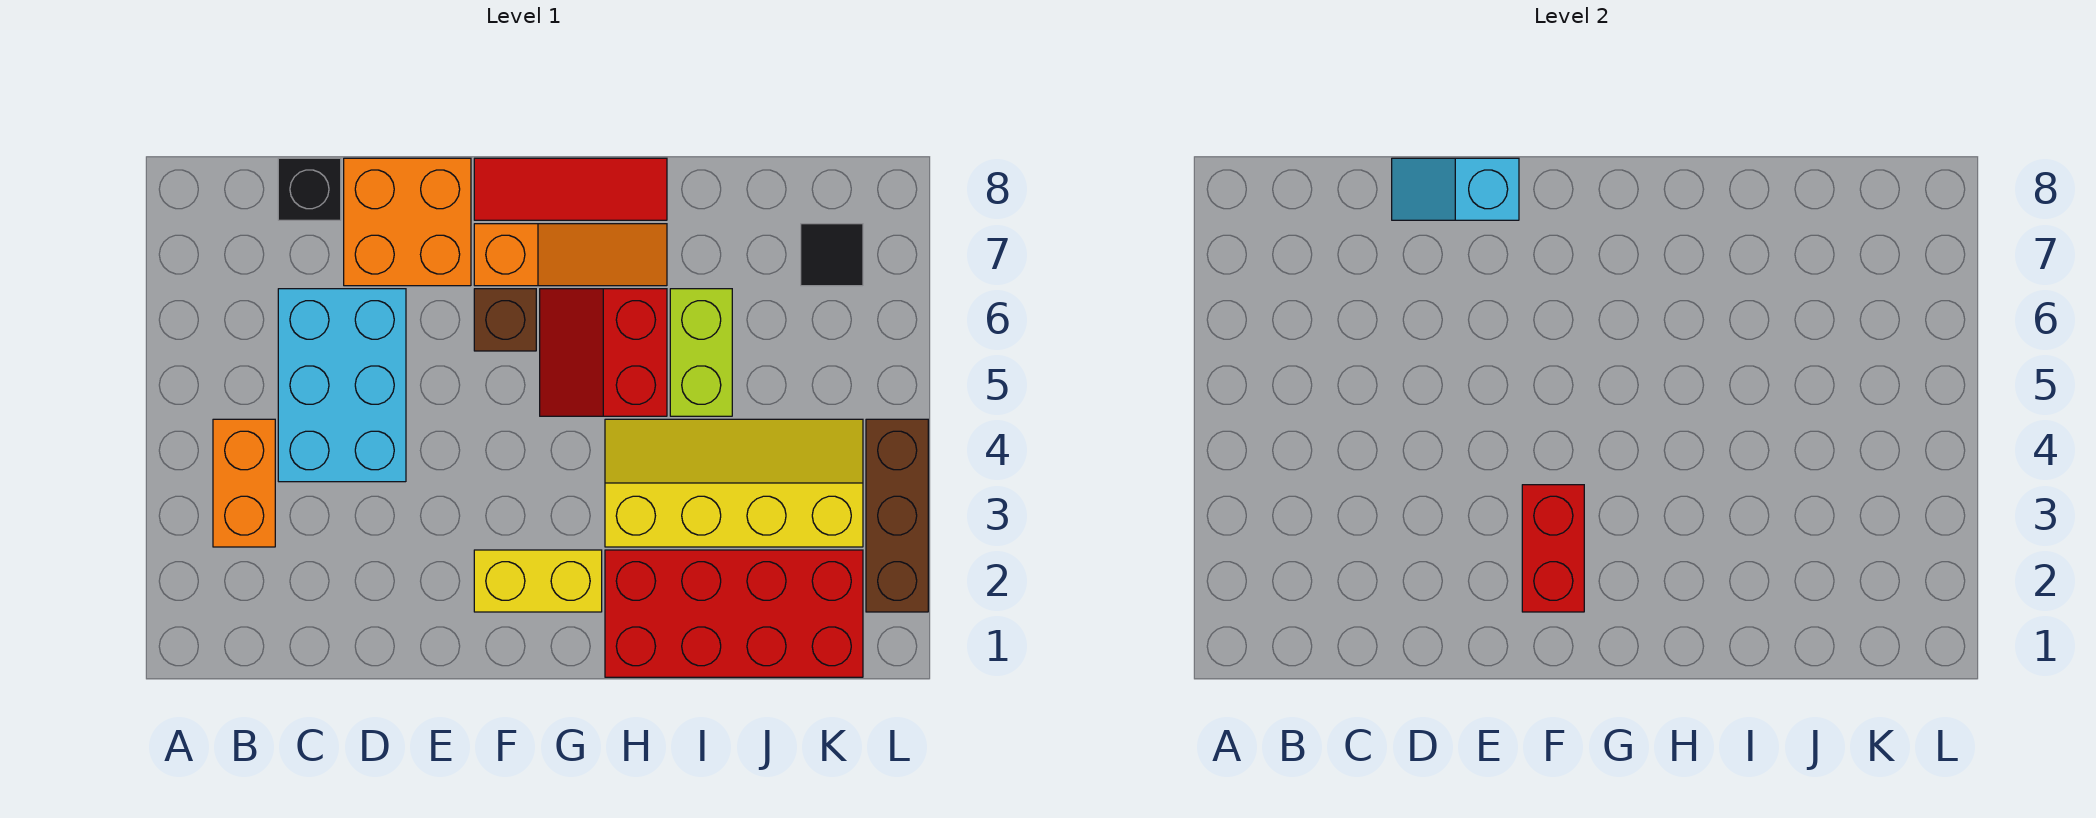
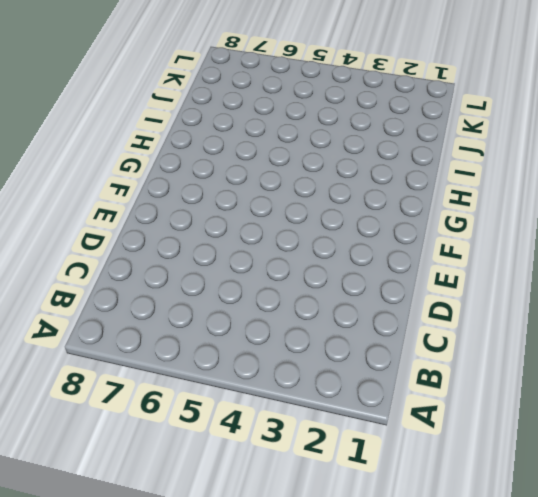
none -> orange brick B3:B4 level 1
none -> cyan brick C4:D6 level 1
none -> black brick C8 level 1

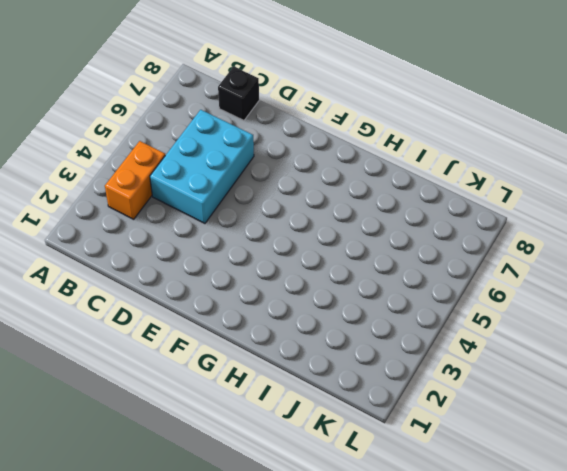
none -> orange brick D7:E8 level 1
none -> yellow brick F2:G2 level 1
none -> brown brick F6 level 1

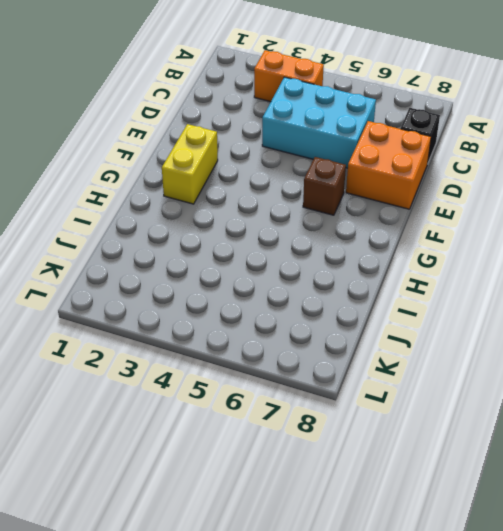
none -> orange slope F7:H7 level 1 top F
none -> red tile F8:H8 level 1
none -> red slope G5:H6 level 1 top H

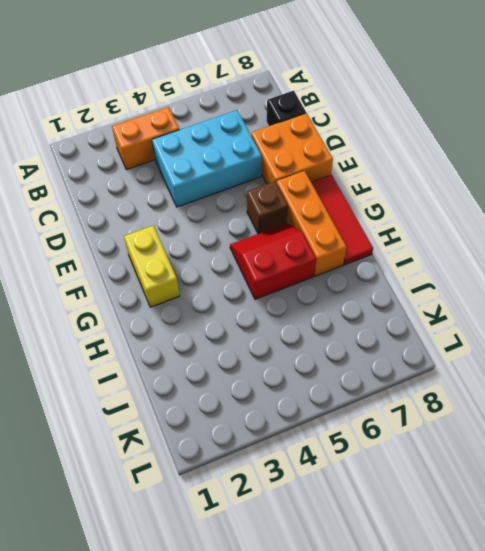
orange brick F7:H7 level 1 -> orange slope F7:H7 level 1 top F
none -> red brick H1:K2 level 1
none -> yellow slope H3:K4 level 1 top 3
none -> lime brick I5:I6 level 1

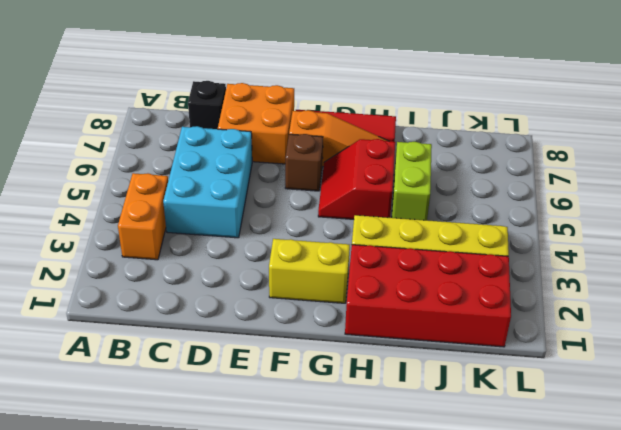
none -> black tile K7 level 1
none -> brown brick L2:L4 level 1
none -> cyan slope D8:E8 level 2 top E

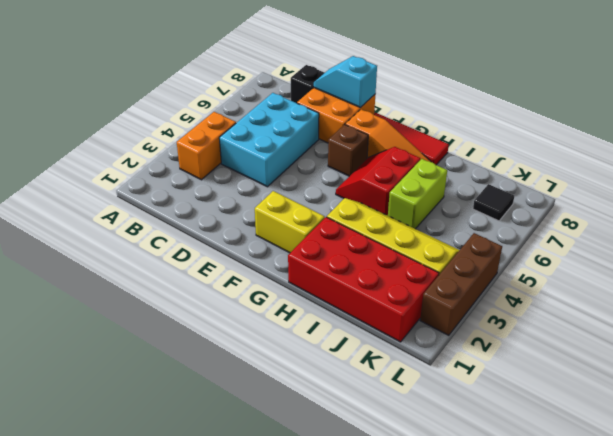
none -> red brick F2:F3 level 2

